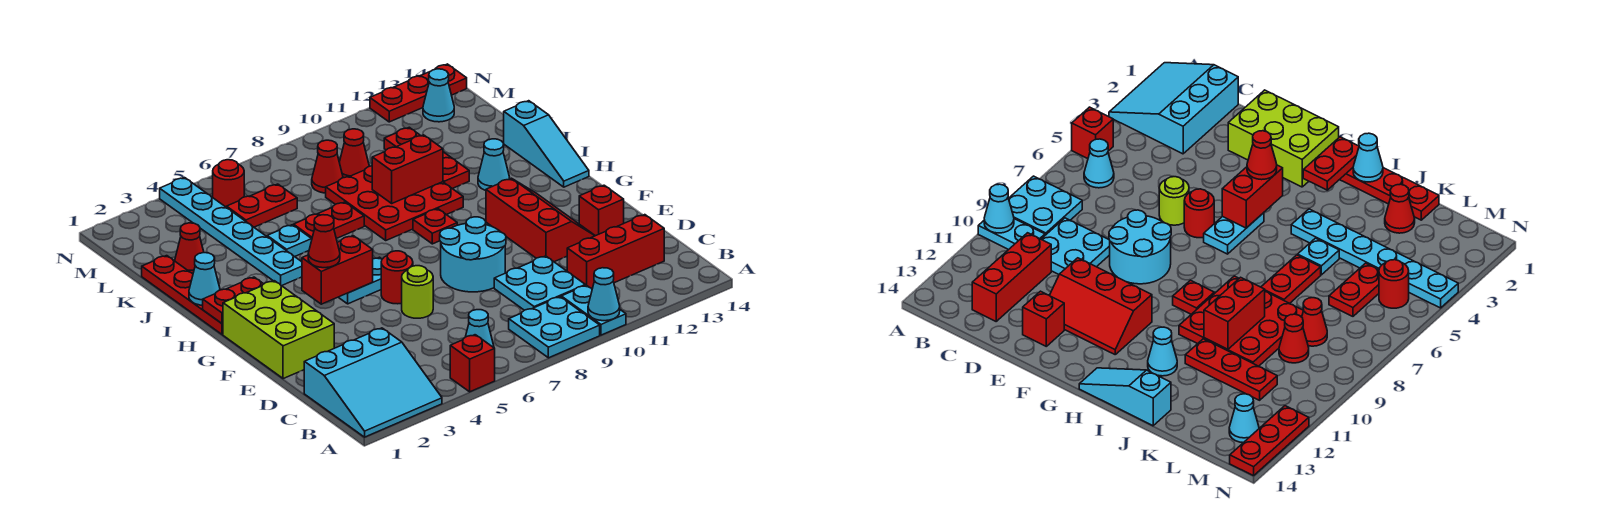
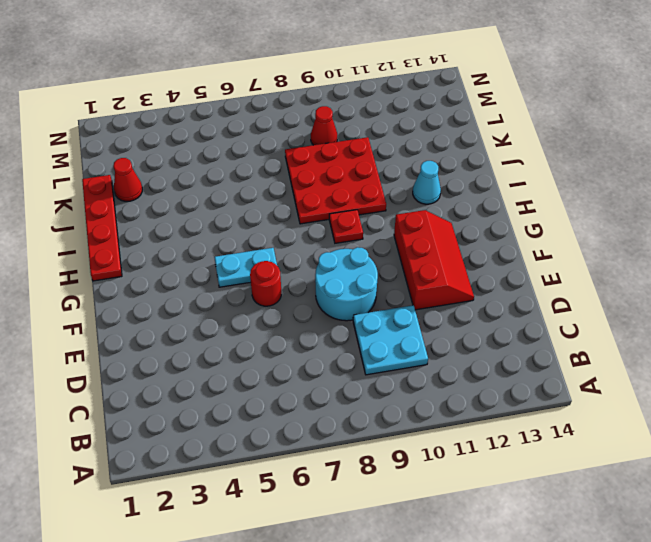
none -> cyan slope A1:C3 level 1 top C
none -> red brick A5 level 1
none -> cyan plate A8:B9 level 1
none -> cyan plate A10:B10 level 1

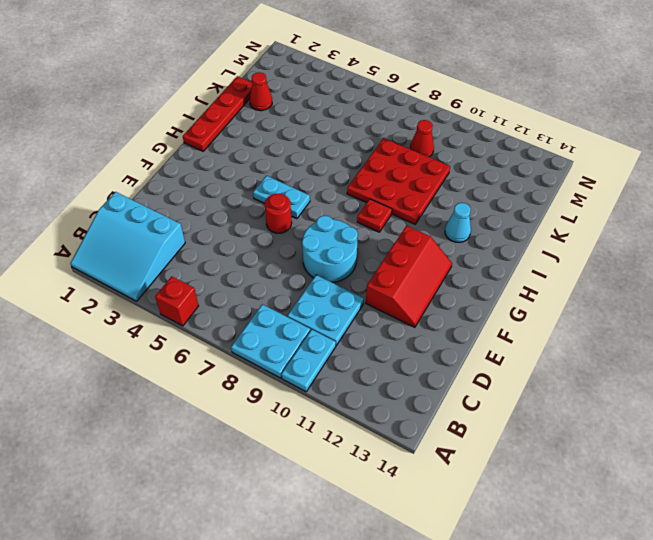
none -> cyan cone B6 level 1
none -> red brick C11:C13 level 1
none -> lime brick E1:G2 level 1
none -> lime round brick E6 level 1

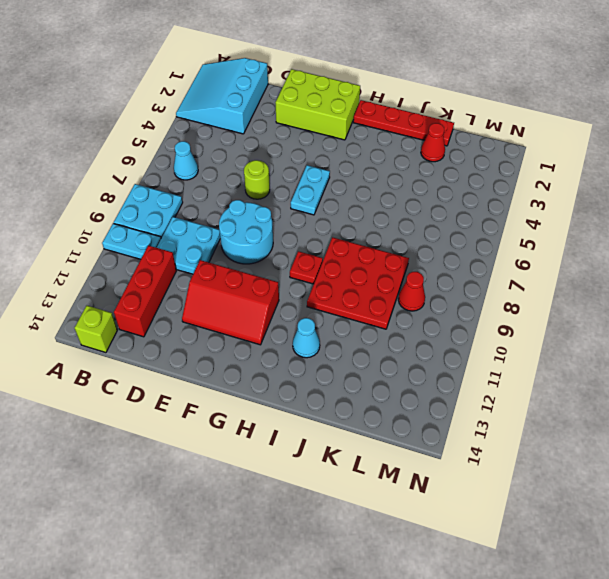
lime brick B14 level 1 -> none
none -> red brick A5 level 1
none -> red brick E13 level 1
none -> red round brick F6 level 1
none -> cyan slope H14:J14 level 1 top J

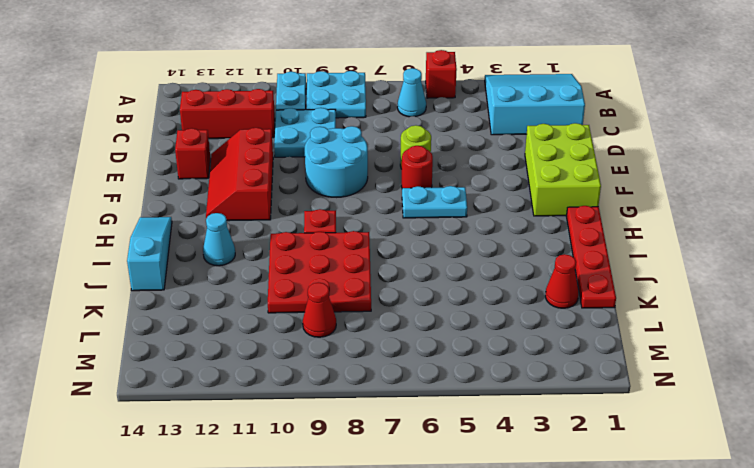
none -> cyan plate I4:N4 level 1
none -> cyan plate J5 level 1
none -> red plate J6:J7 level 1
none -> red plate J11:L11 level 1

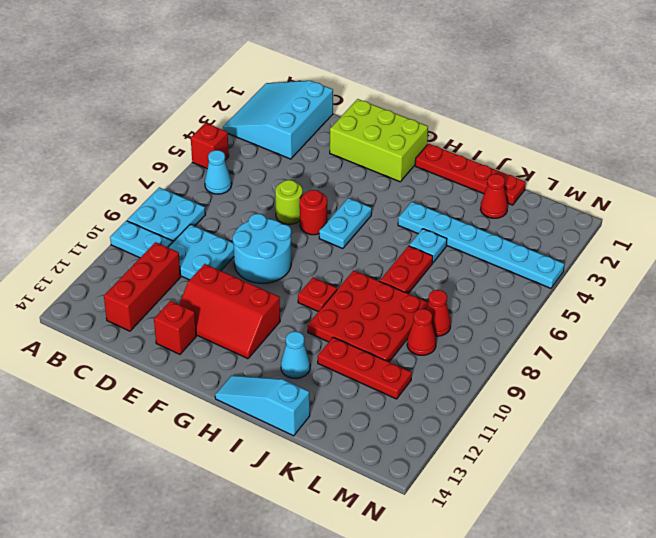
none -> red plate L5:L6 level 1
none -> red round brick M5 level 1
none -> cyan cone M13 level 1
none -> red plate N12:N14 level 1

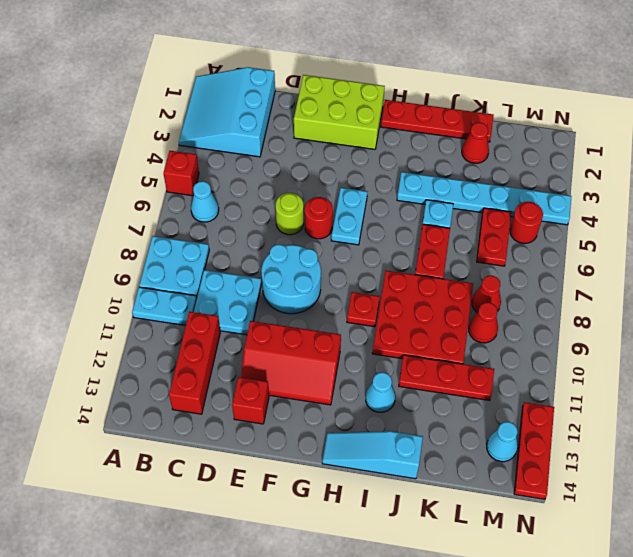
none -> cyan cone A10 level 2
none -> red brick G4:G5 level 2
none -> red plate H1:H2 level 2
none -> cyan cone I1 level 2

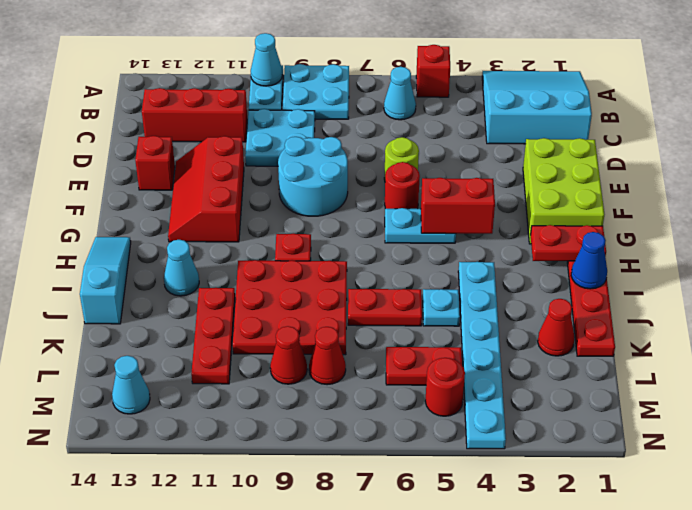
blue cone I1 level 2 -> cyan cone I1 level 2
none -> red plate N12:N14 level 1
none -> red brick J9:J10 level 2
none -> red cone G4 level 3

